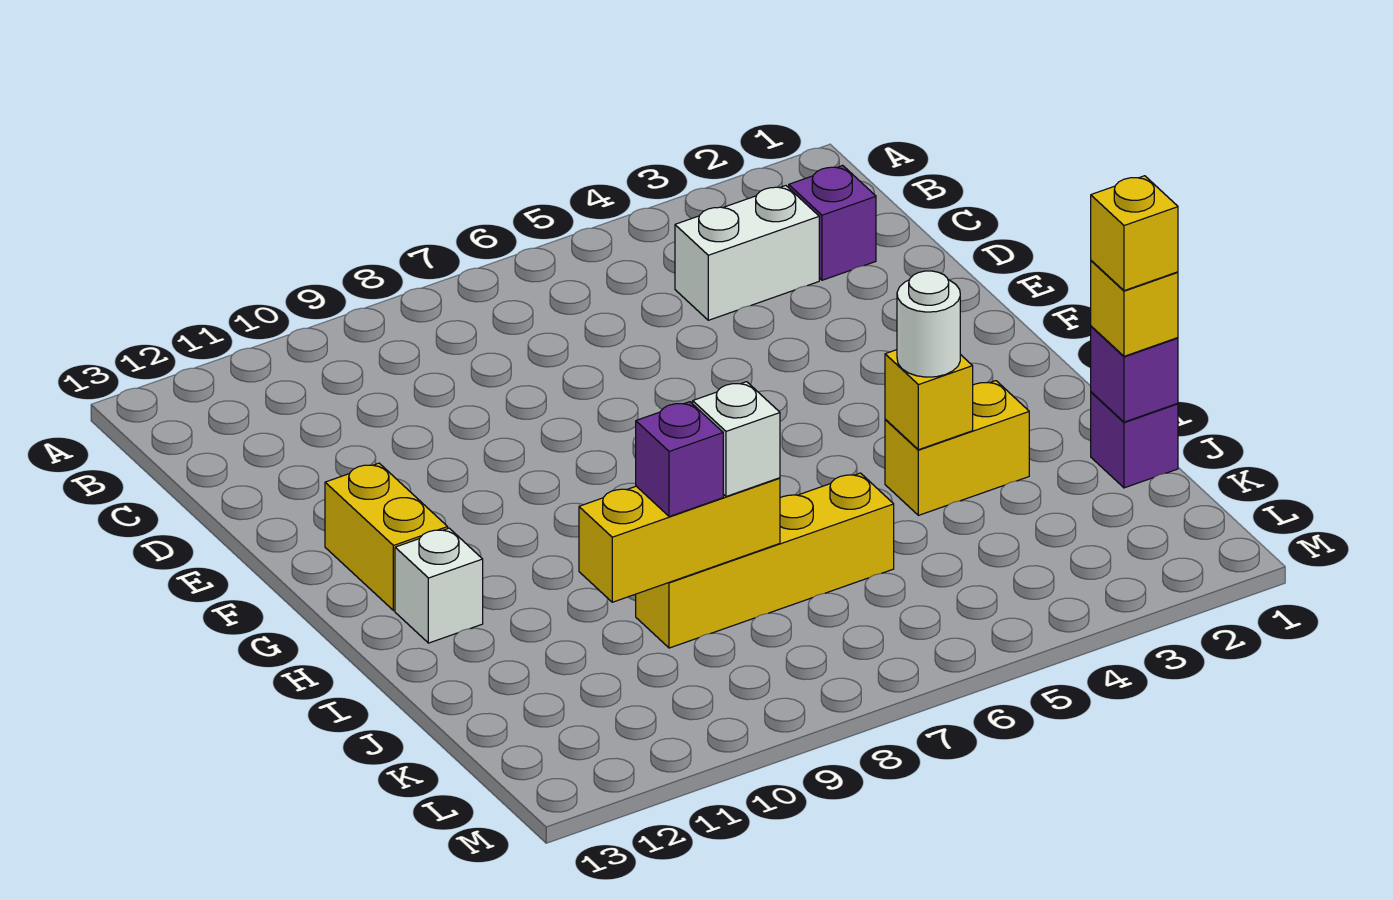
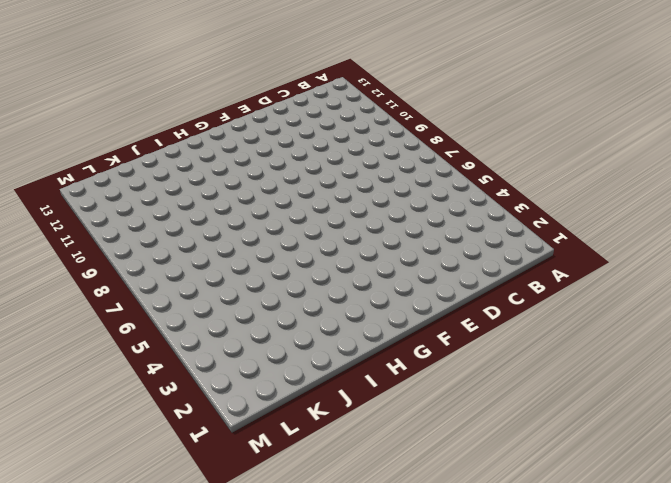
none -> purple brick C2 level 1
none -> white brick C3:C4 level 1
none -> yellow brick F12:G12 level 1

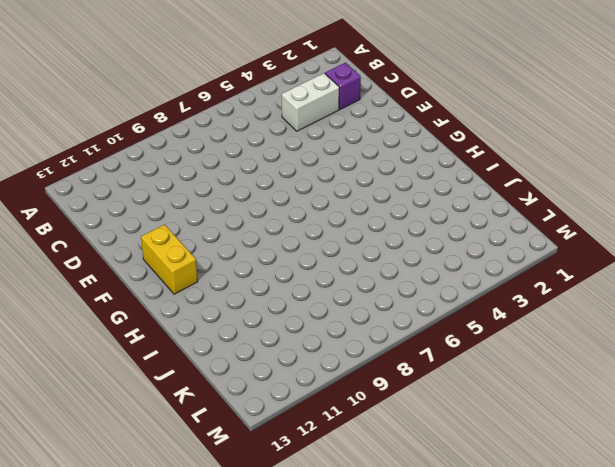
none -> white brick H12 level 1
none -> yellow brick I3:I4 level 1
none -> purple brick J1 level 1

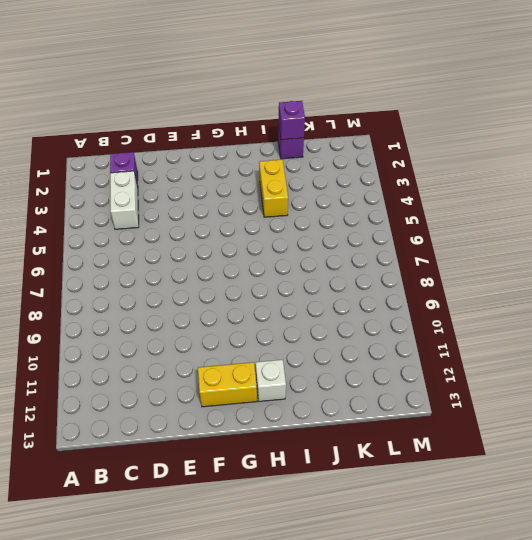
none -> yellow brick J6:J9 level 1
none -> yellow brick I4 level 2
none -> yellow brick J8:J10 level 2

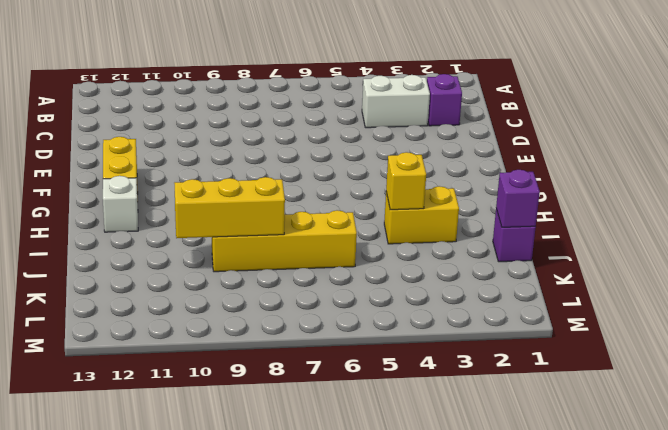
none -> white round brick I4 level 3
none -> yellow brick J1 level 3
none -> white brick J8 level 3

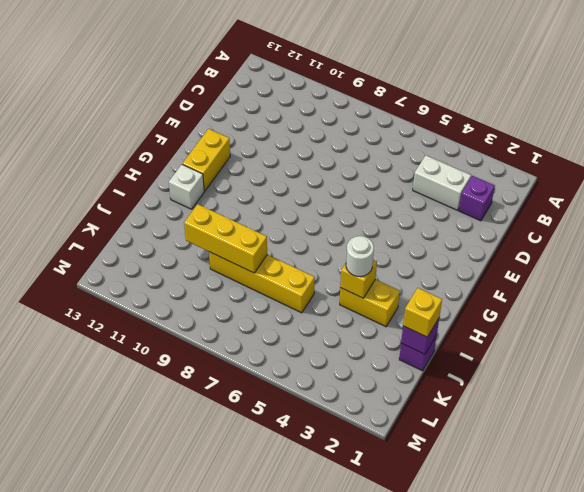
none -> white brick J8 level 3
none -> purple brick J9 level 3
none -> yellow brick J1 level 4

